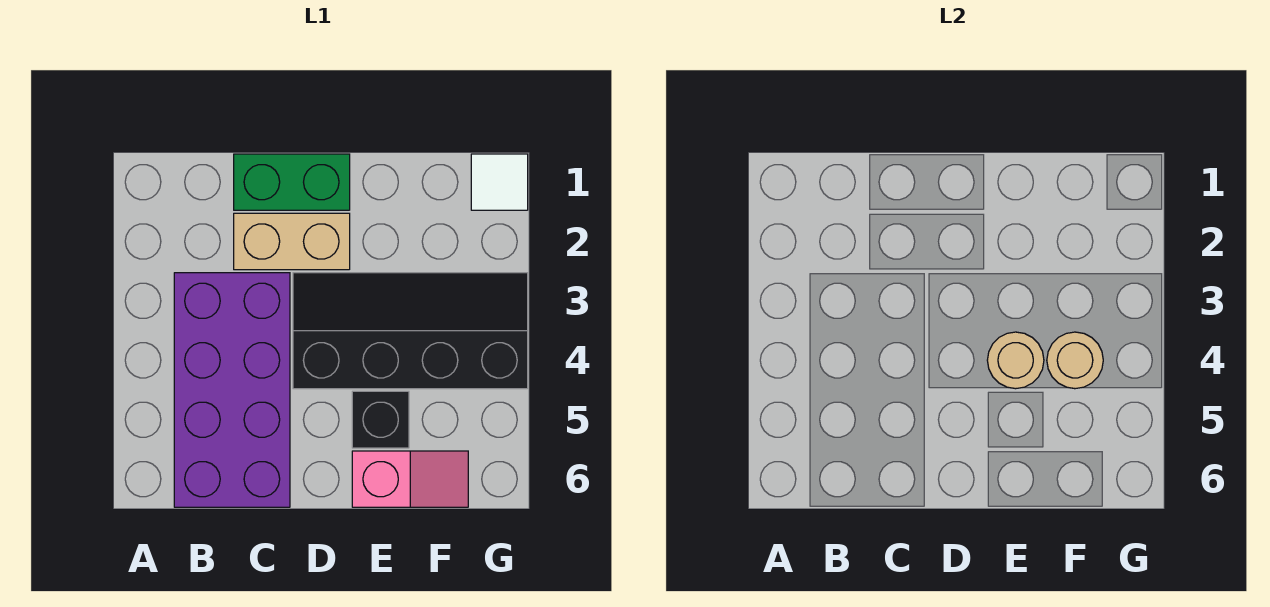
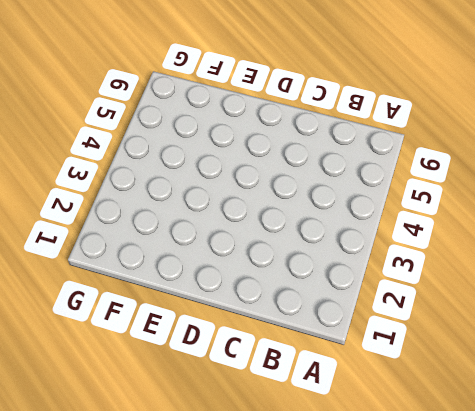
none -> purple brick B3:C6 level 1
none -> green brick C1:D1 level 1

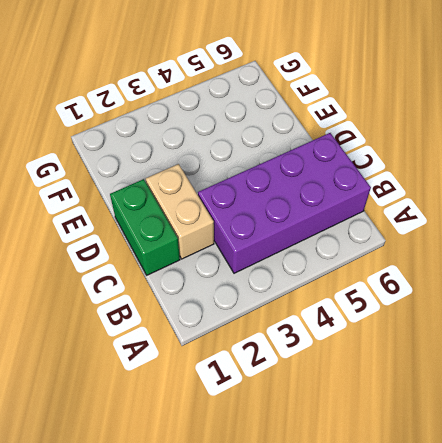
none -> black slope D3:G4 level 1 top 4
none -> black brick E5 level 1

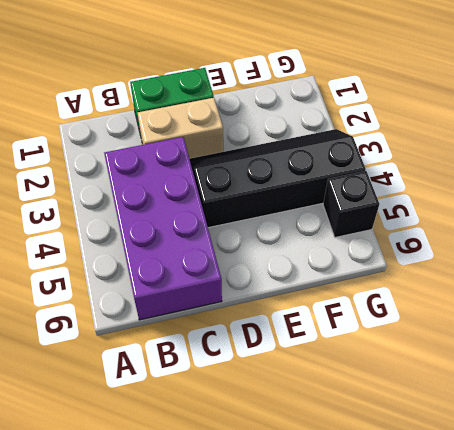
black brick G5 level 1 -> black brick E5 level 1
none -> pink slope E6:F6 level 1 top E
none -> white tile G1 level 1

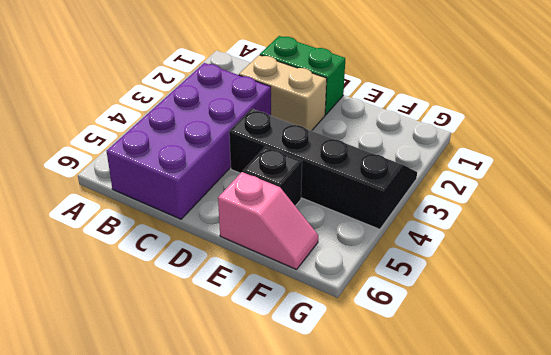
none -> white tile G1 level 1
none -> tan round brick E4 level 2

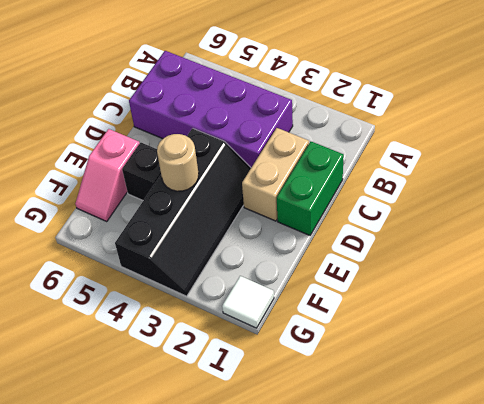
none -> tan round brick F4 level 2

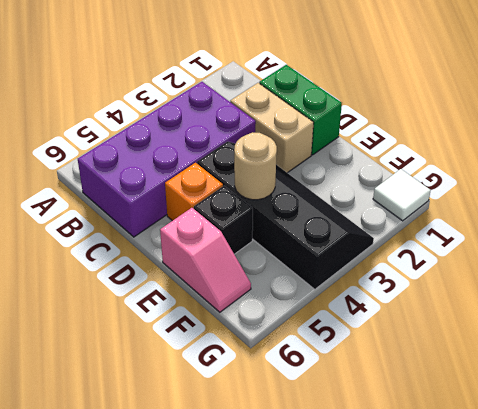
orange brick D5 level 1 -> none
none -> tan round brick F4 level 2

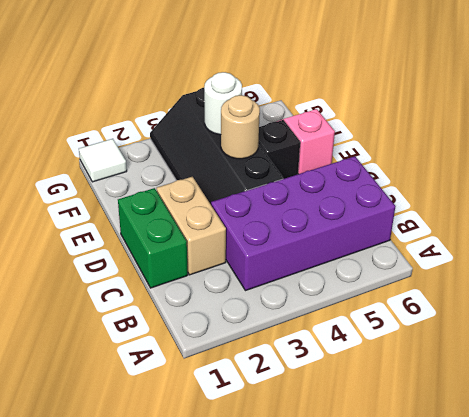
white round brick F4 level 2 -> tan round brick F4 level 2

